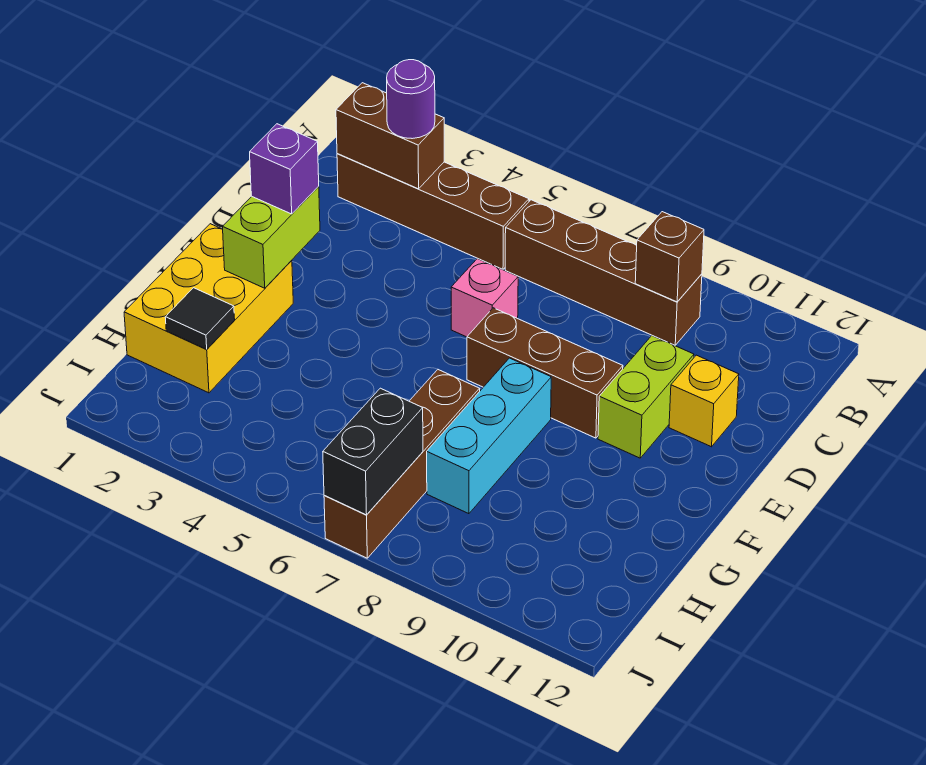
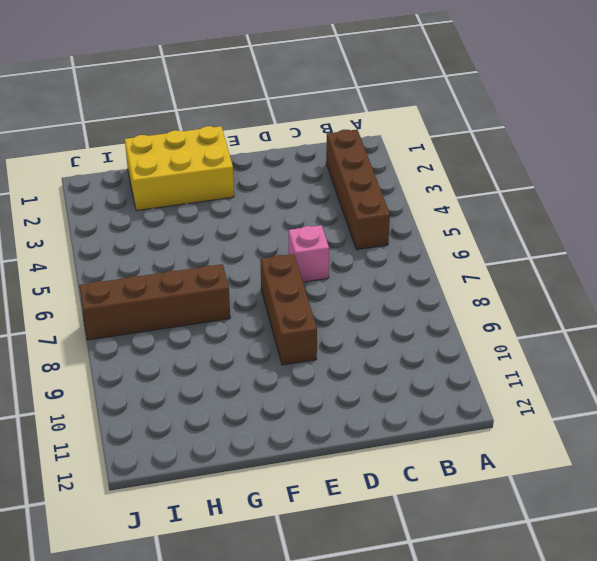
none -> brown brick B6:B9 level 1
none -> lime brick D10:E10 level 1
none -> yellow brick D11 level 1

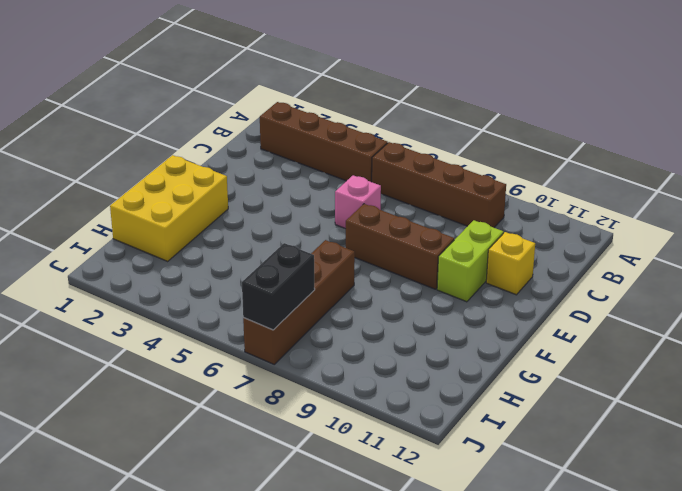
none -> cyan brick F8:H8 level 1
none -> brown brick B2:B3 level 2
none -> brown brick B9 level 2

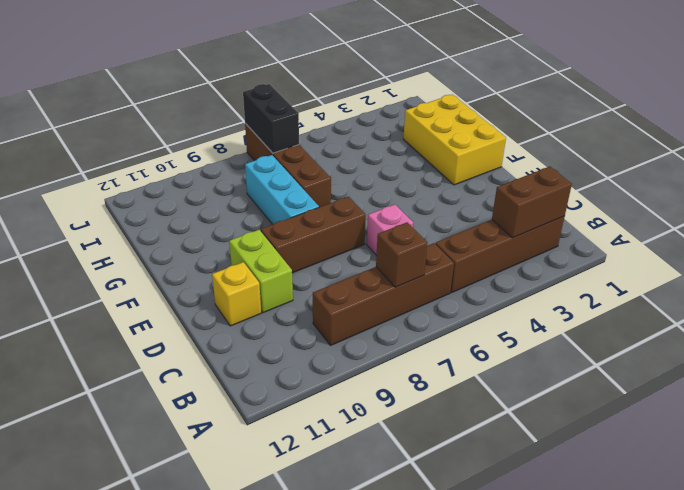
brown brick B7 level 2 -> brown brick B9 level 2
none -> lime brick E2:F2 level 2
none -> black tile H2 level 2
none -> purple round brick B3 level 3

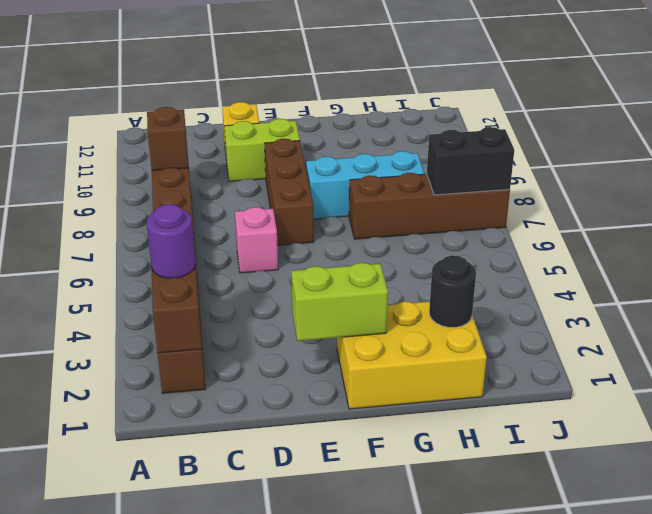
black round brick H2 level 2 -> black tile H2 level 2
none -> purple brick E2 level 3

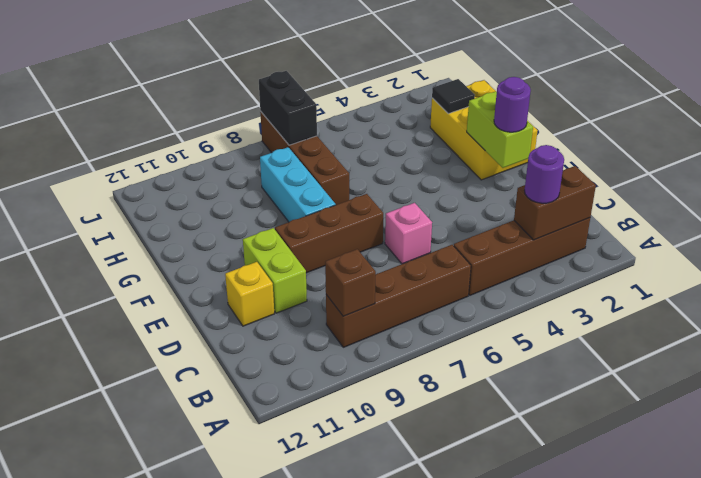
purple round brick E2 level 3 -> purple brick E2 level 3

